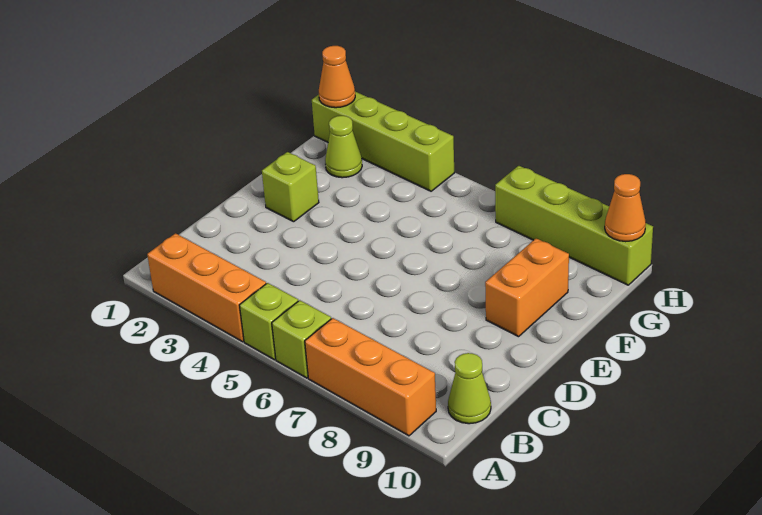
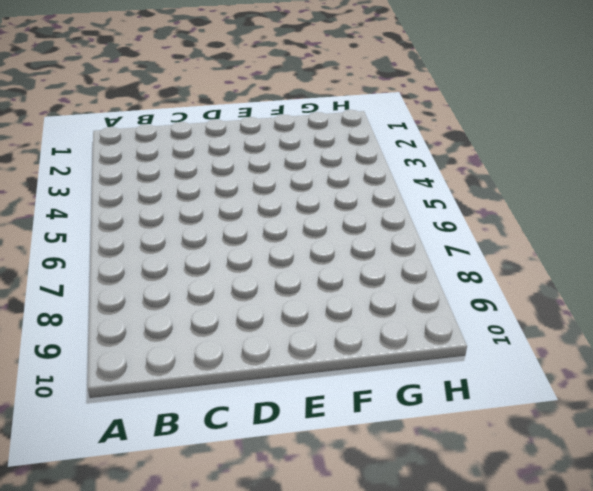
none -> orange brick A2:A4 level 1
none -> lime brick A5 level 1
none -> lime brick A6 level 1

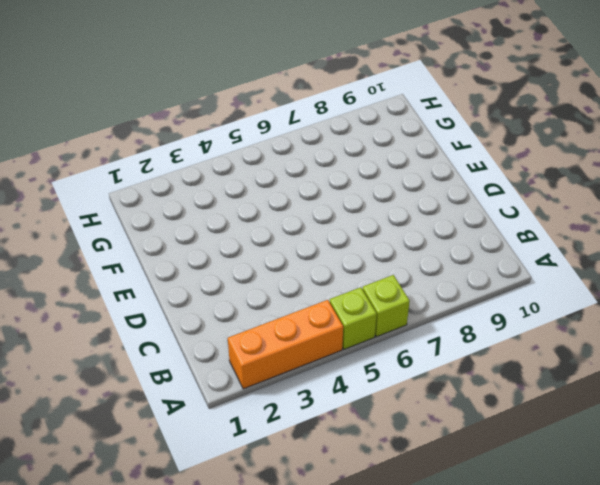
none -> orange brick A7:A9 level 1
none -> lime cone B10 level 1
none -> lime brick E2 level 1

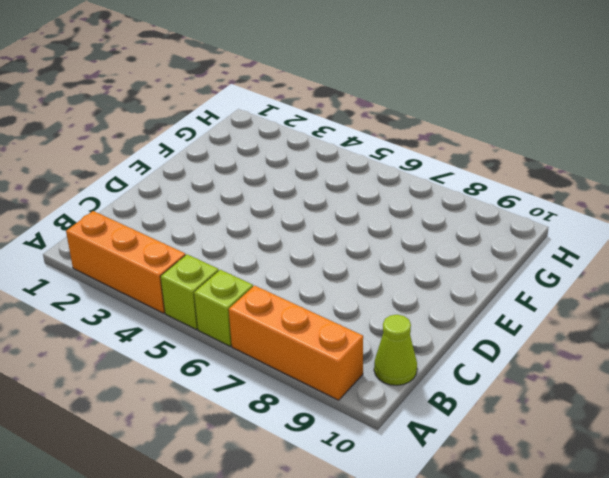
none -> lime brick E2 level 1
none -> orange brick E9:F9 level 1
none -> lime cone G2 level 1

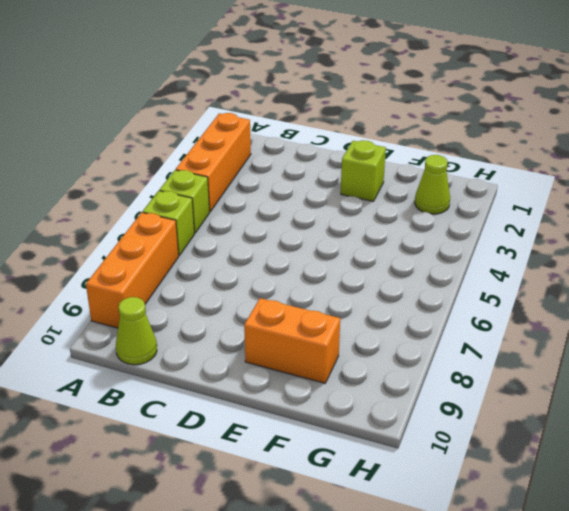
none -> lime brick H1:H4 level 1
none -> lime brick H7:H10 level 1
none -> orange cone H1 level 2

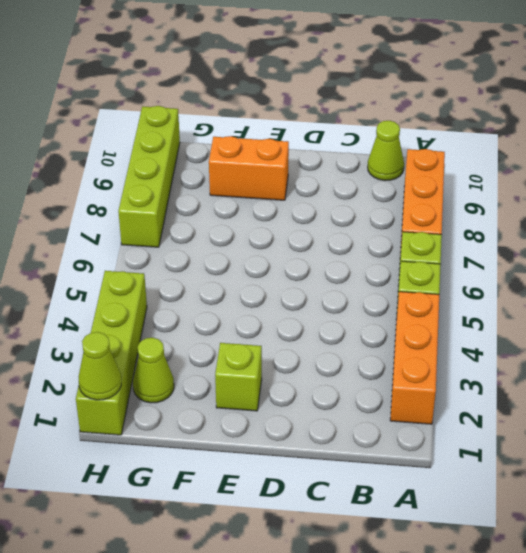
lime cone H1 level 2 -> orange cone H1 level 2
none -> orange cone H10 level 2

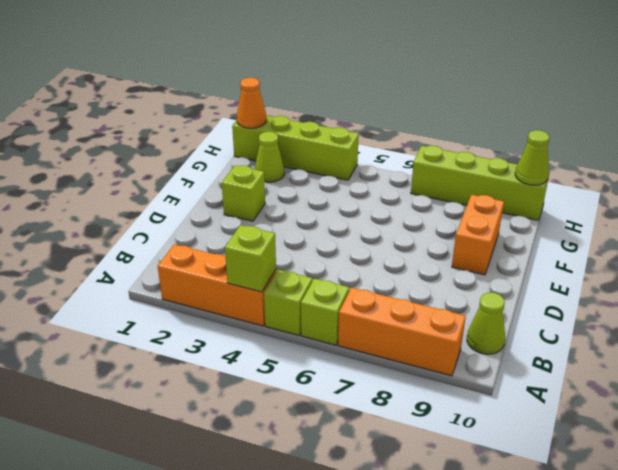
lime brick A4 level 2 -> none
lime cone H10 level 2 -> orange cone H10 level 2

